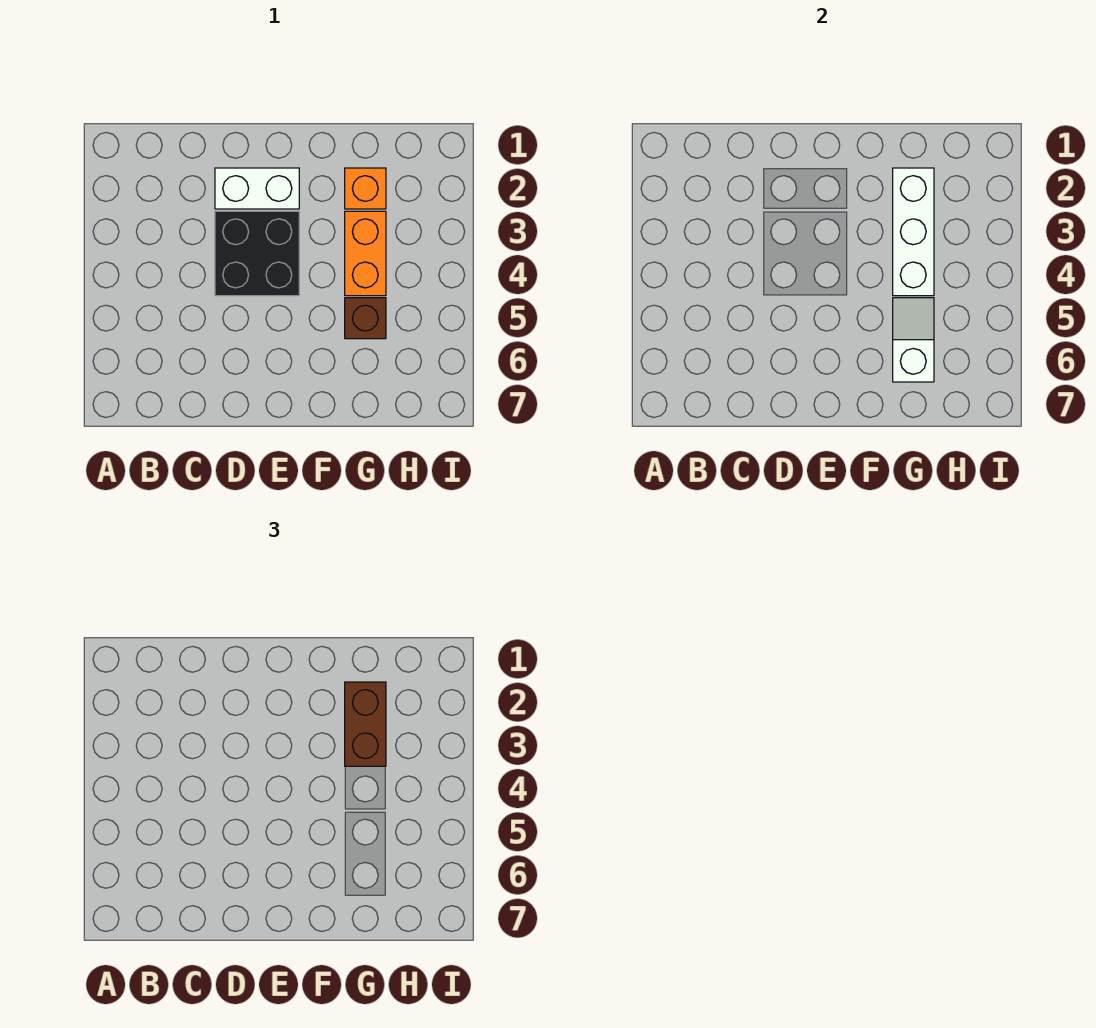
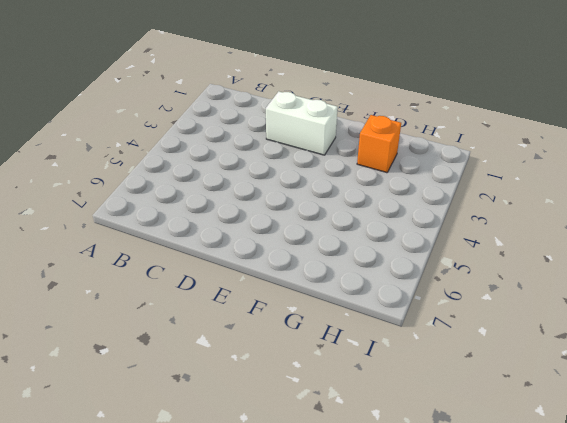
none -> black brick D3:E4 level 1
none -> orange brick G3:G4 level 1

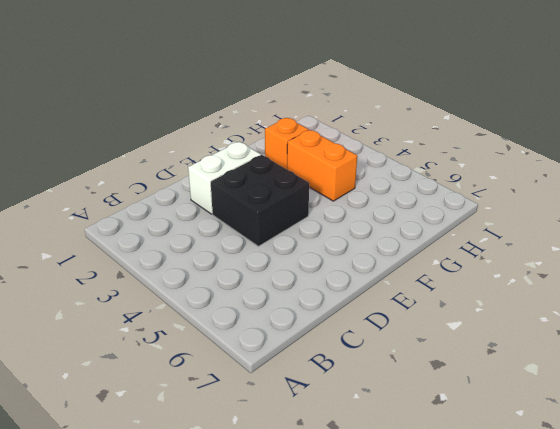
none -> brown brick G5 level 1
none -> white brick G2:G4 level 2

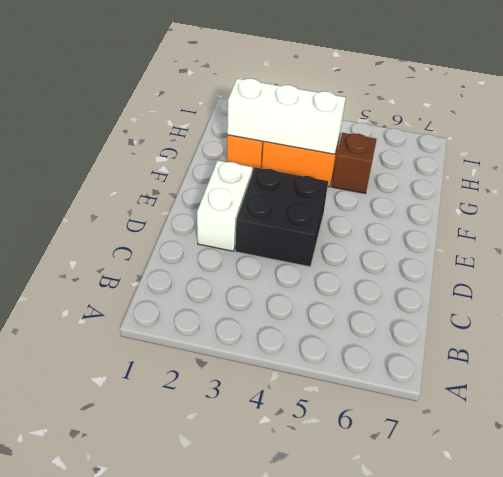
none -> white slope G5:G6 level 2 top 6
none -> brown brick G2:G3 level 3

